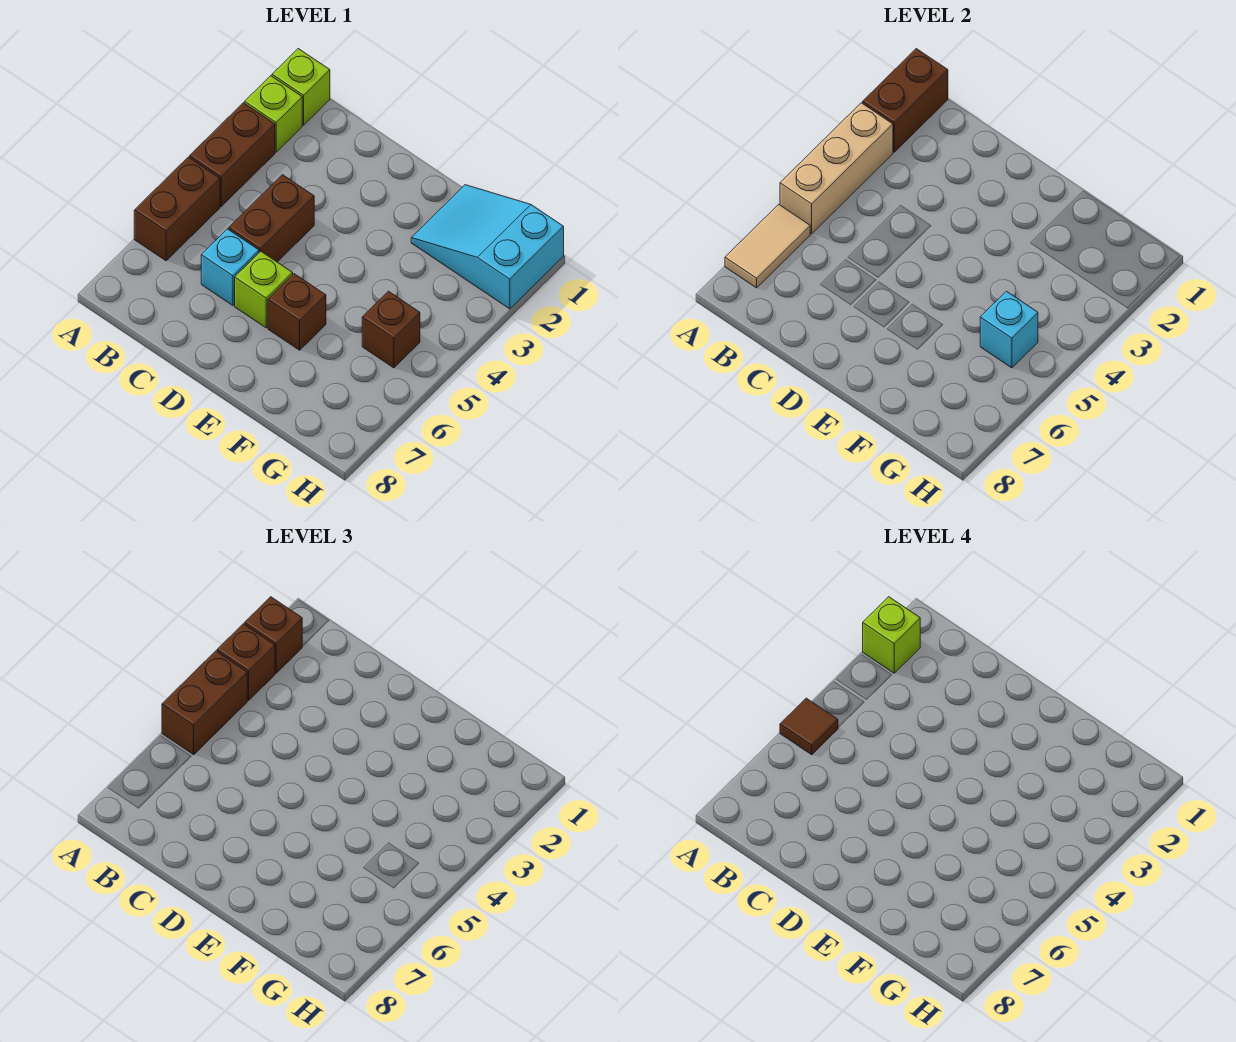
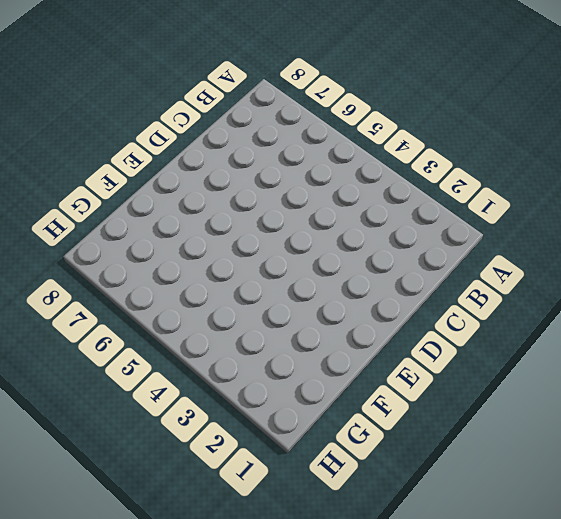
none -> lime brick A1 level 1
none -> lime brick A2 level 1
none -> brown brick A3:A4 level 1

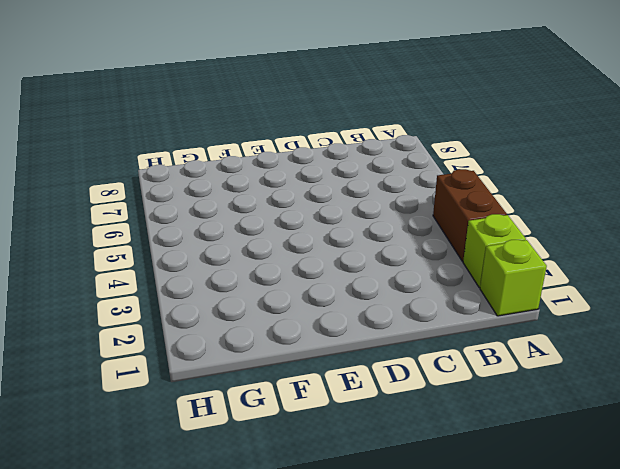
none -> brown brick A5:A6 level 1
none -> brown brick C4:C5 level 1
none -> cyan brick C6 level 1

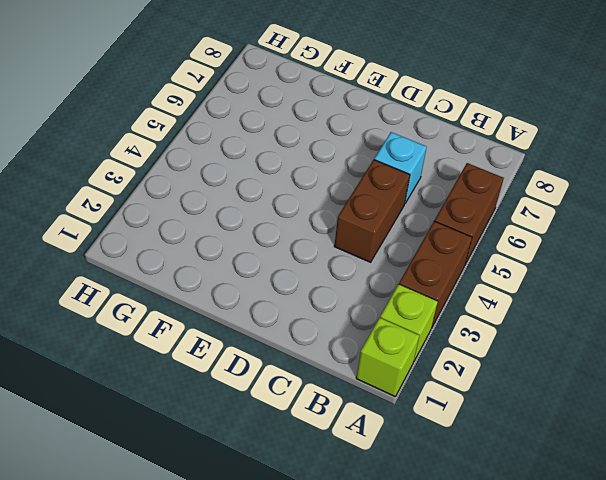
none -> lime brick D6 level 1
none -> brown brick E6 level 1
none -> cyan slope F1:H2 level 1 top H

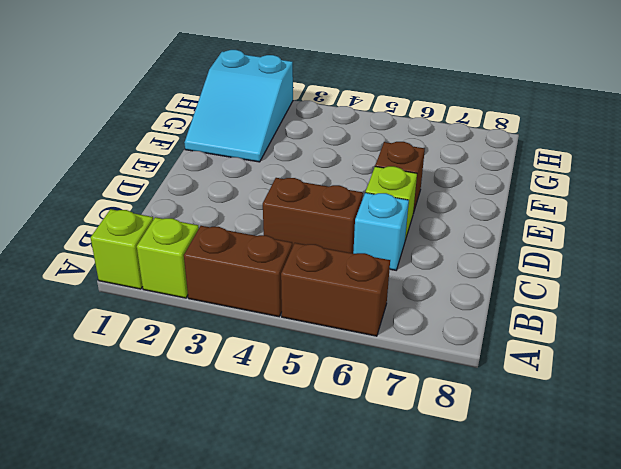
none -> brown brick G5 level 1
none -> brown brick A1:A2 level 2
none -> tan brick A3:A5 level 2

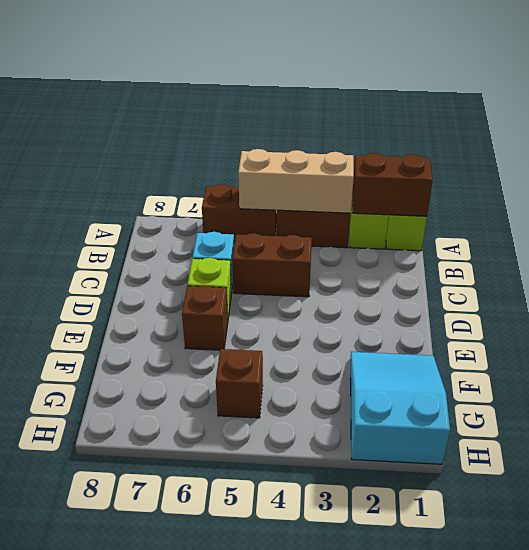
none -> tan tile A6:A7 level 2
none -> cyan brick G5 level 2
none -> brown brick A2 level 3

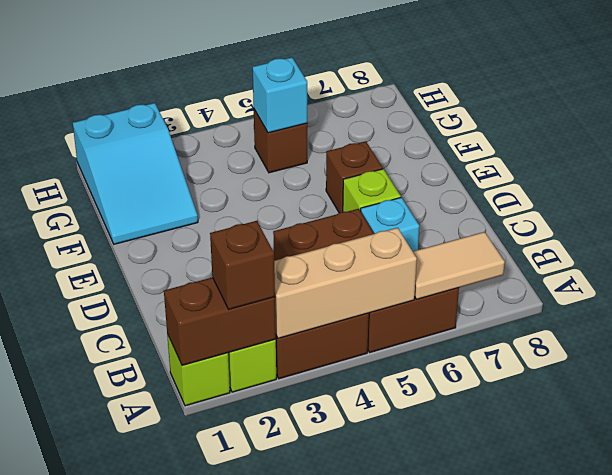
none -> brown brick A3 level 3
none -> brown brick A4:A5 level 3
none -> lime brick A2 level 4

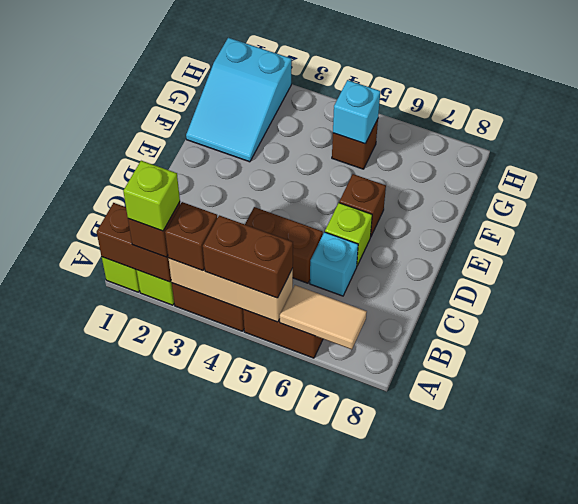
none -> brown tile A5 level 4

